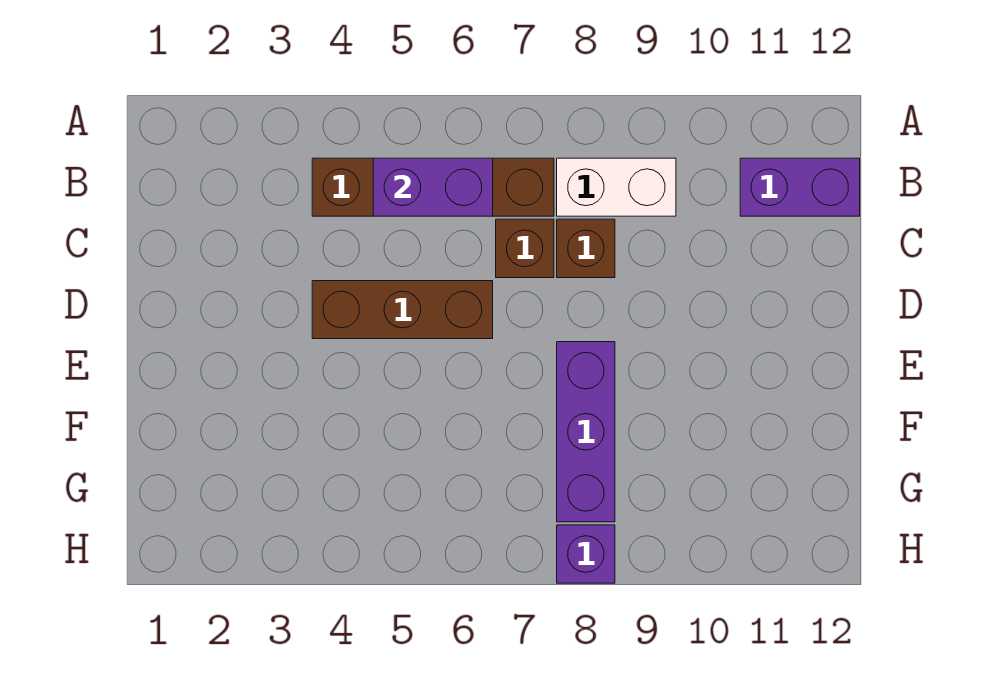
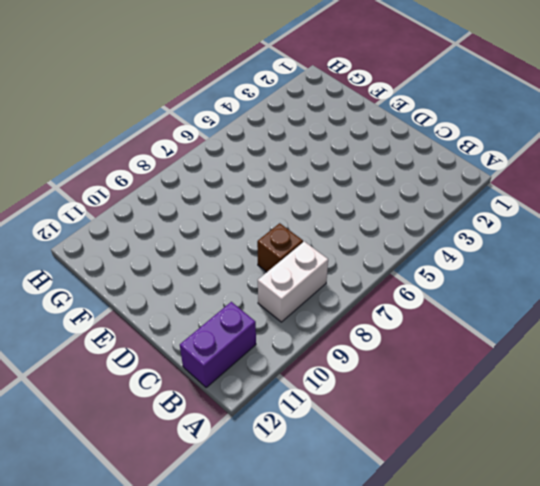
none -> brown brick B4:B7 level 1
none -> brown brick C7 level 1

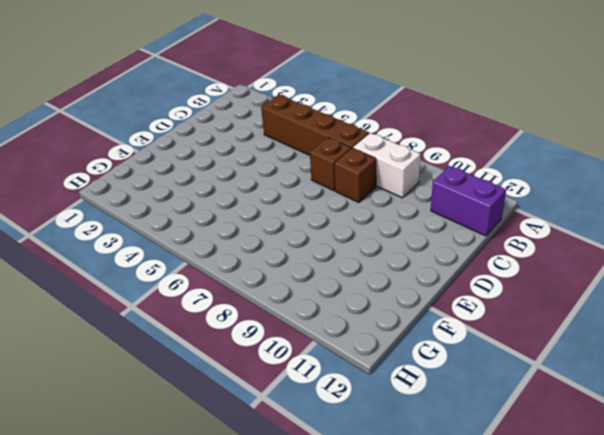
none -> brown brick D4:D6 level 1
none -> purple brick E8:G8 level 1

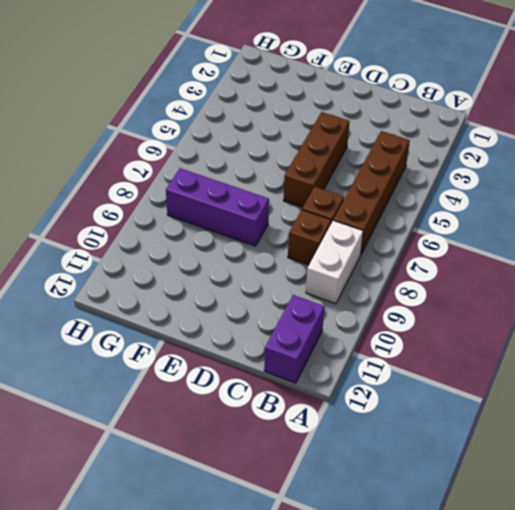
none -> purple brick H8 level 1
none -> purple brick B5:B6 level 2

